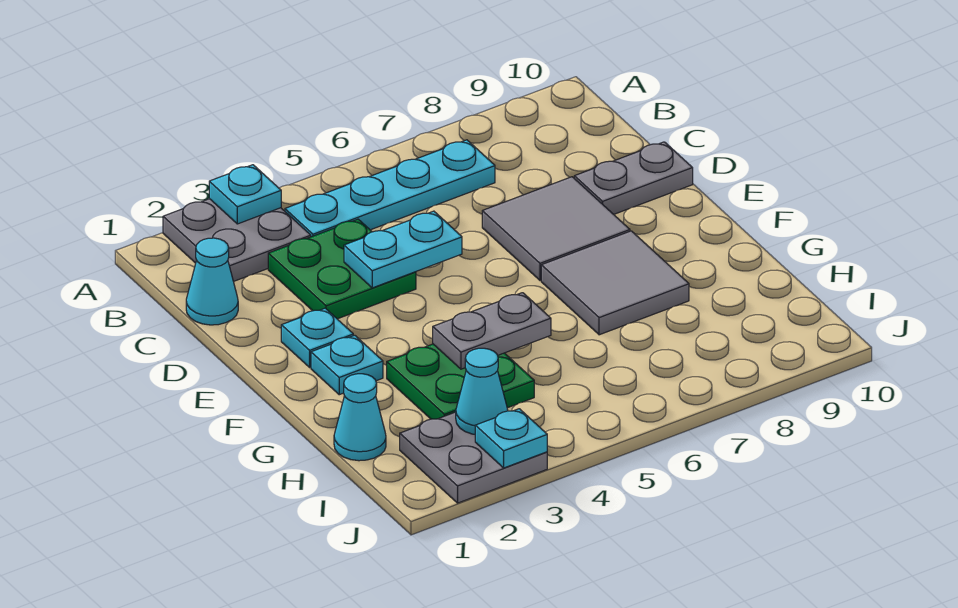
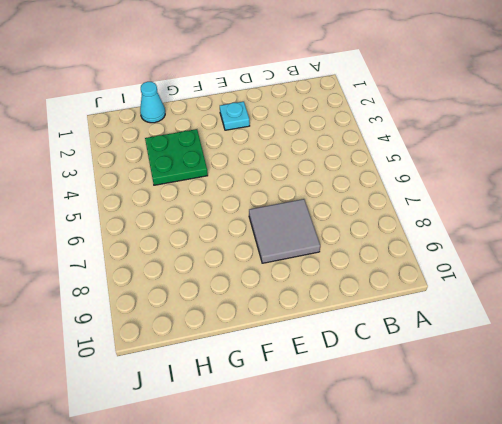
none -> grey plate A2:B3 level 1
none -> cyan plate B4:B7 level 1
none -> cyan cone C1 level 1

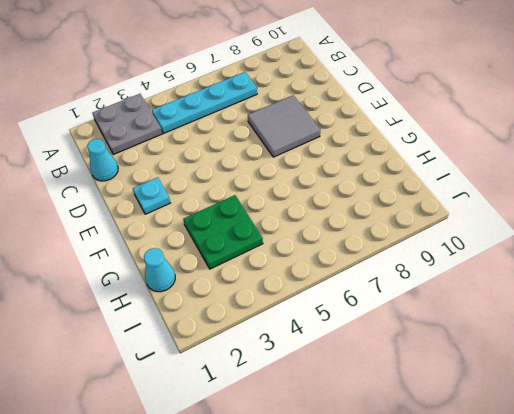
none -> green plate C3:D4 level 1
none -> grey plate D9:D10 level 1
none -> cyan plate F2 level 1

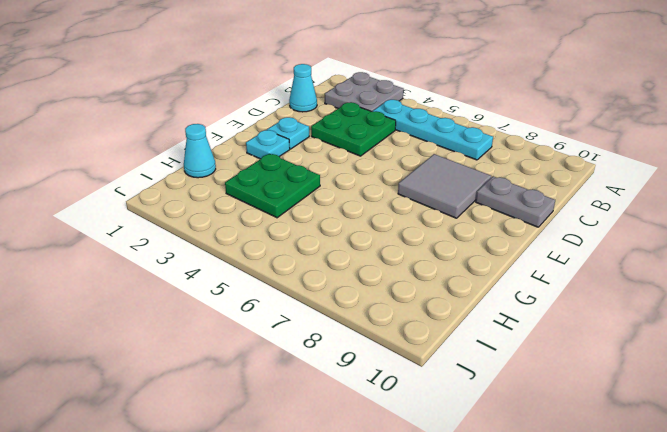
none -> grey tile F7:G8 level 1
none -> grey plate I2:J3 level 1
none -> cyan plate A3 level 2

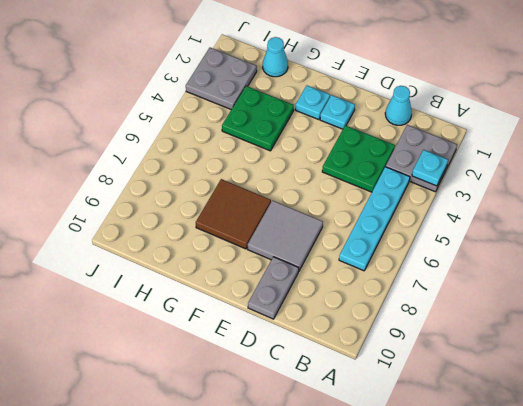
brown tile F7:G8 level 1 -> grey tile F7:G8 level 1
none -> cyan plate D4:D5 level 2
none -> grey plate G4:G5 level 2
none -> cyan cone I3 level 2

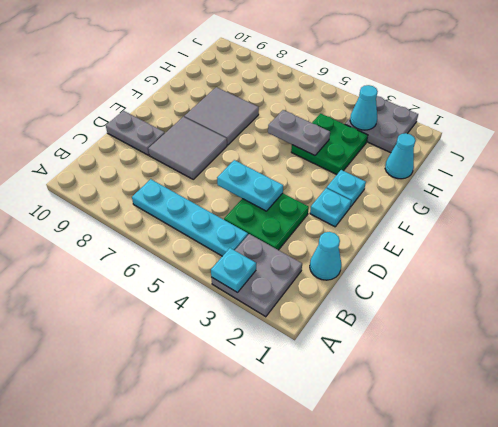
none -> cyan plate J3 level 2

